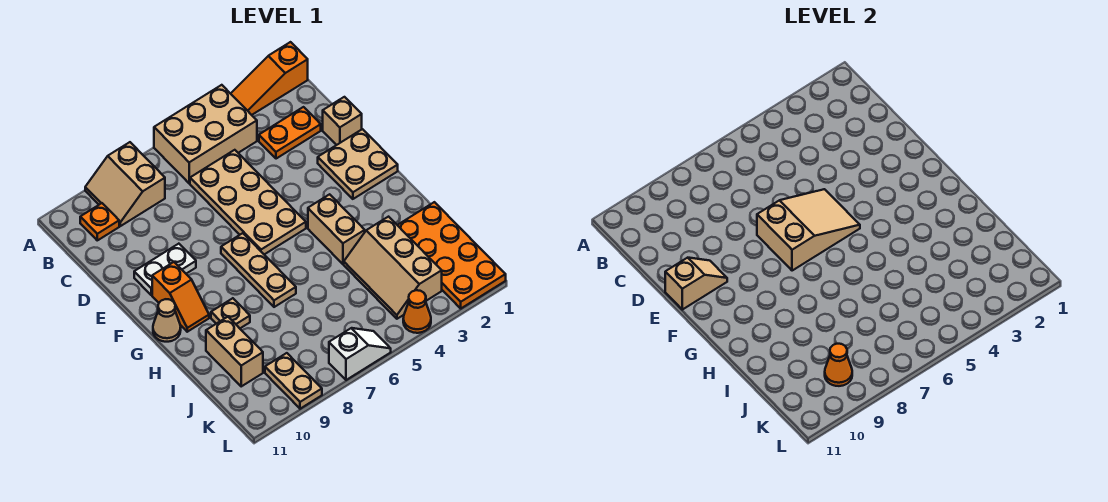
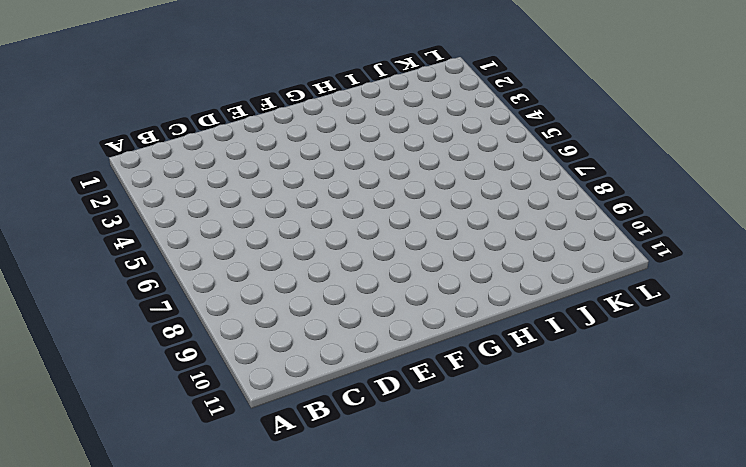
none -> orange slope A1:A3 level 1 top 1
none -> tan brick A4:B6 level 1
none -> tan slope A8:B9 level 1 top 8

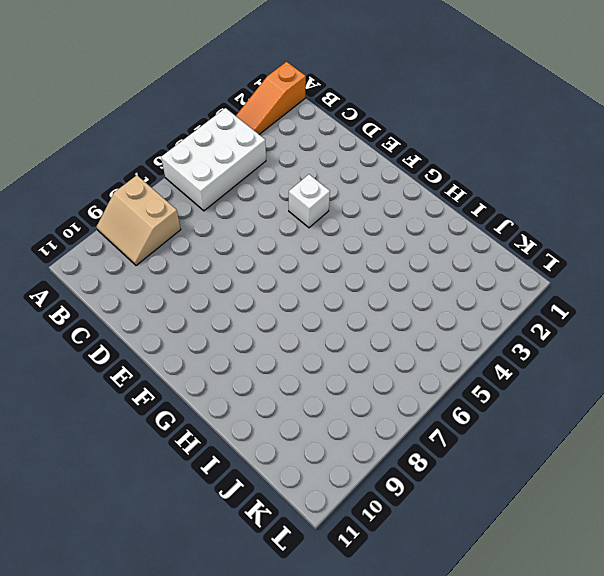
white brick A4:B6 level 1 -> tan brick A4:B6 level 1
white brick E4 level 1 -> none
none -> orange plate B10 level 1
none -> orange plate C2:C3 level 1
none -> tan plate C5:F6 level 1

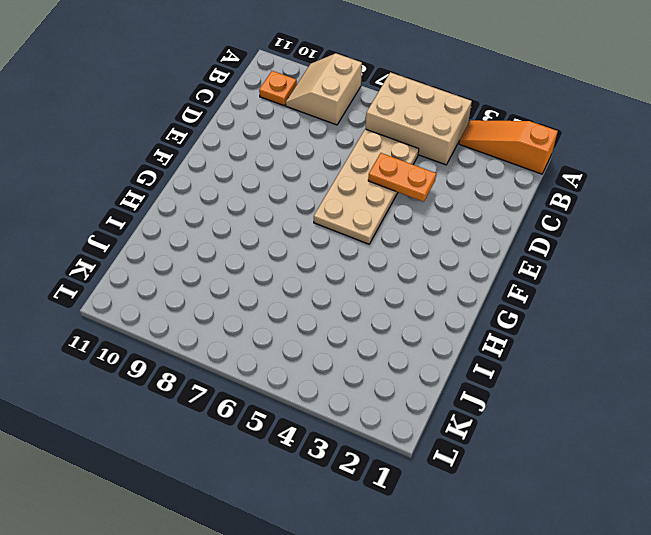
orange plate D4:D5 level 2 -> orange plate C2:C3 level 1
none -> tan brick D1 level 1
none -> tan plate E1:F2 level 1
none -> white plate E9:E10 level 1

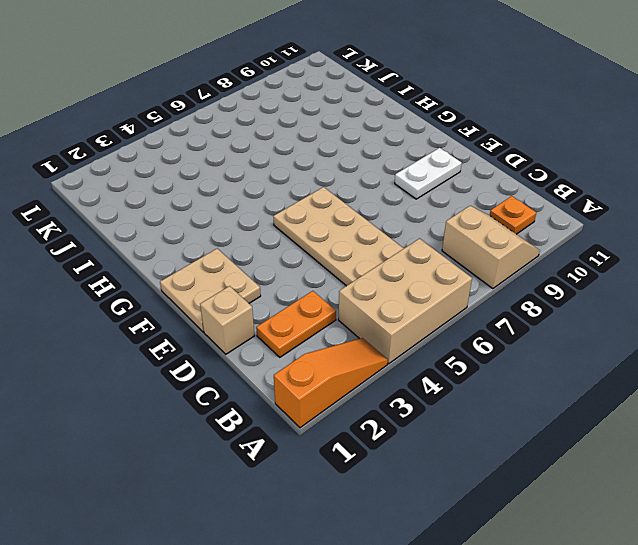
none -> tan plate F7:H7 level 1
none -> orange slope F10:G10 level 1 top F
none -> tan brick G4:H4 level 1

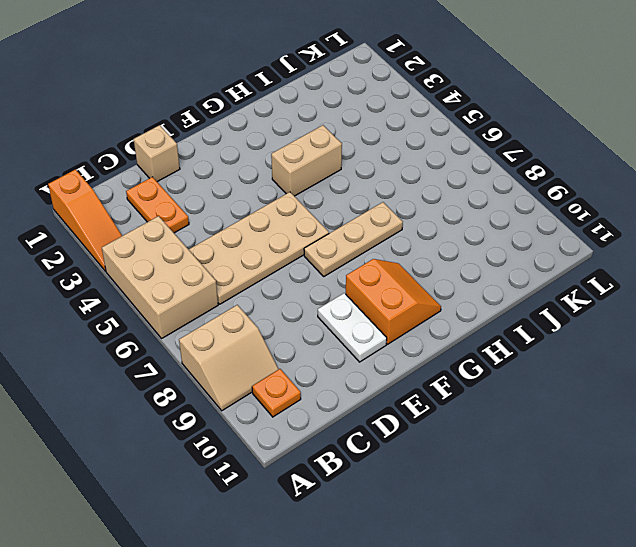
orange slope F9:G10 level 1 top F -> orange slope F10:G10 level 1 top F
none -> tan plate E1:F2 level 1
none -> tan cone G11 level 1
none -> tan plate H9 level 1

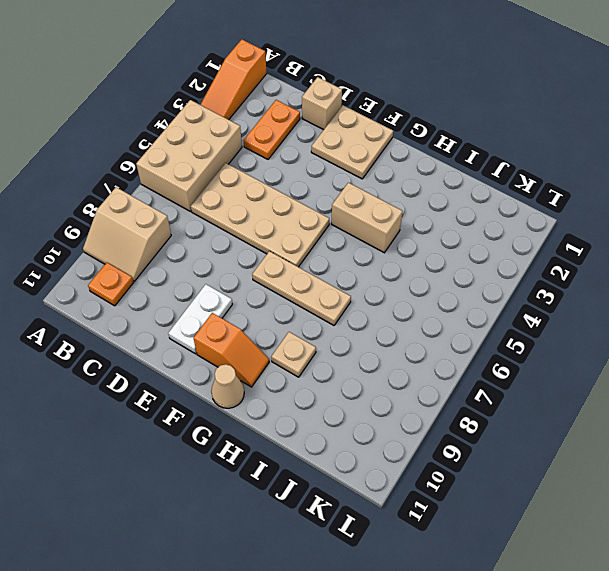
none -> orange plate I1:L2 level 1
none -> tan slope I3:K4 level 1 top 3
none -> tan brick I10:J10 level 1

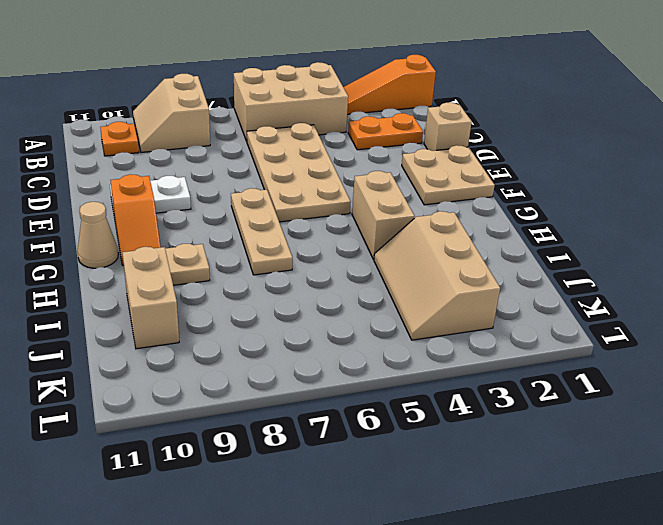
none -> orange plate I1:L2 level 1
none -> tan plate K9:L9 level 1
none -> orange cone L4 level 1

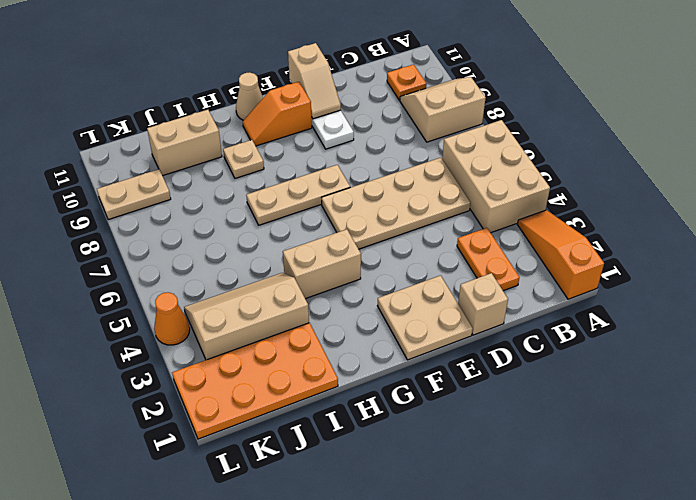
none -> white slope L6:L7 level 1 top 7
none -> tan slope E5:F7 level 2 top 7
none -> orange cone K9 level 2

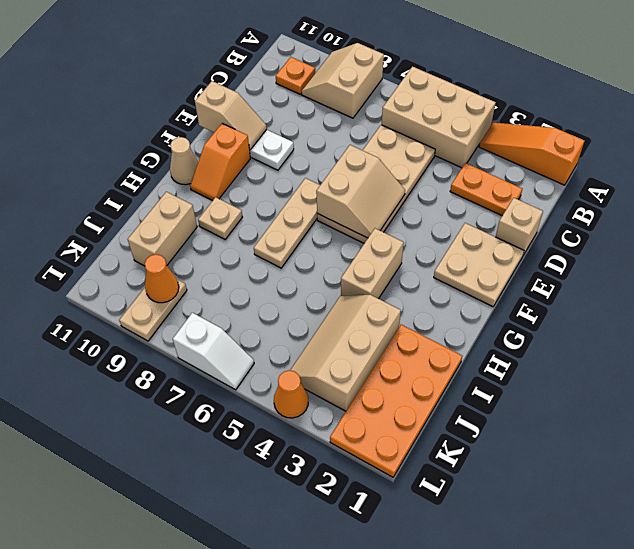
tan slope E5:F6 level 2 top 6 -> tan slope E5:F7 level 2 top 7

